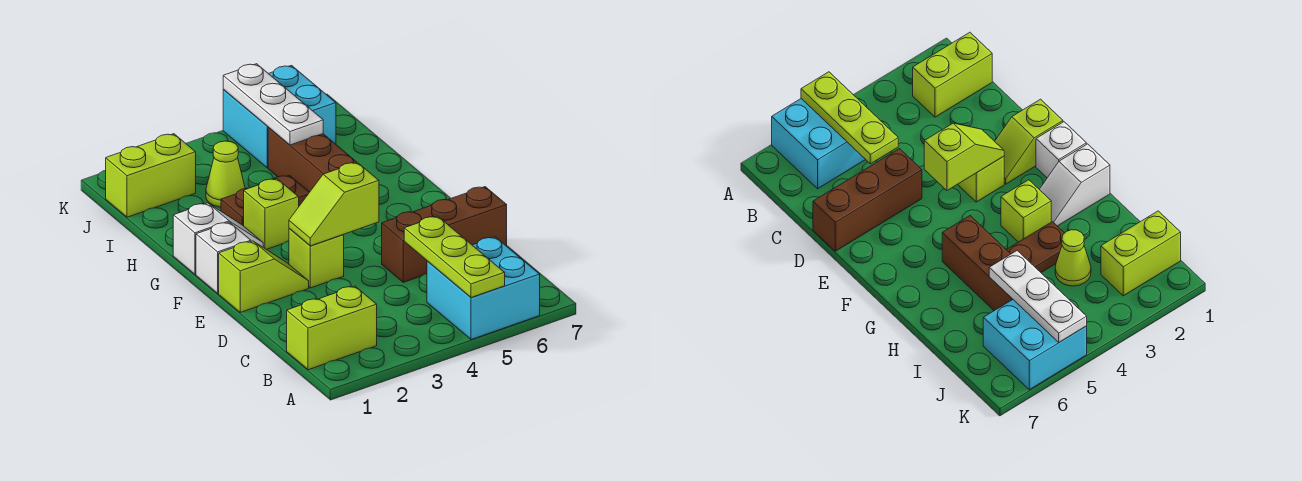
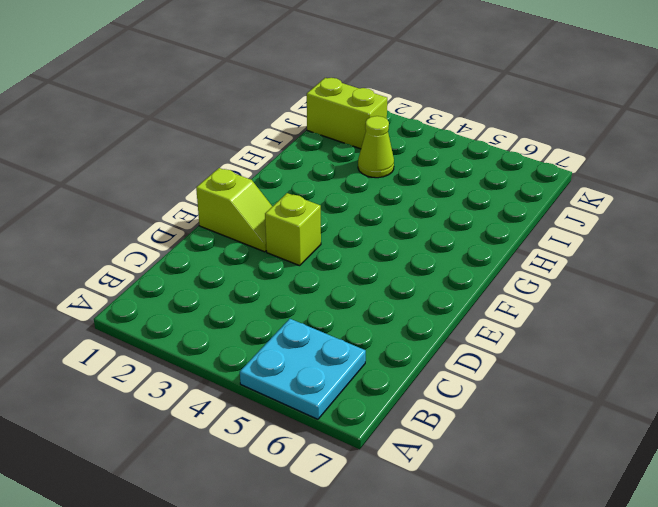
cyan plate A5:B6 level 1 -> cyan brick A5:B6 level 1
none -> lime brick B1:B2 level 1
none -> brown brick D5:D7 level 1
none -> white brick F1 level 1

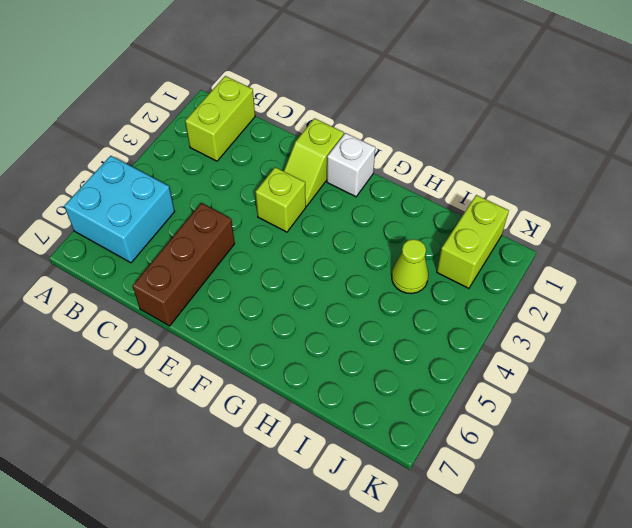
none -> white slope G1:G2 level 1 top 1
none -> lime brick G3 level 1
none -> brown brick G5:I5 level 1

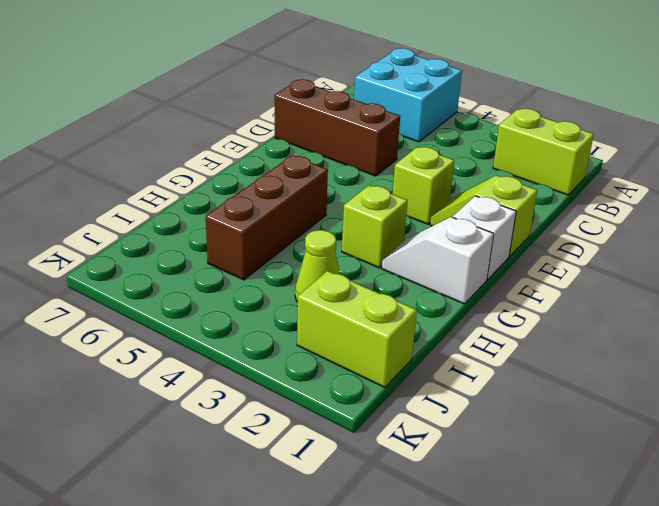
none -> brown plate H3:H4 level 1
none -> cyan brick J5:K6 level 1
none -> lime plate A5:C5 level 2

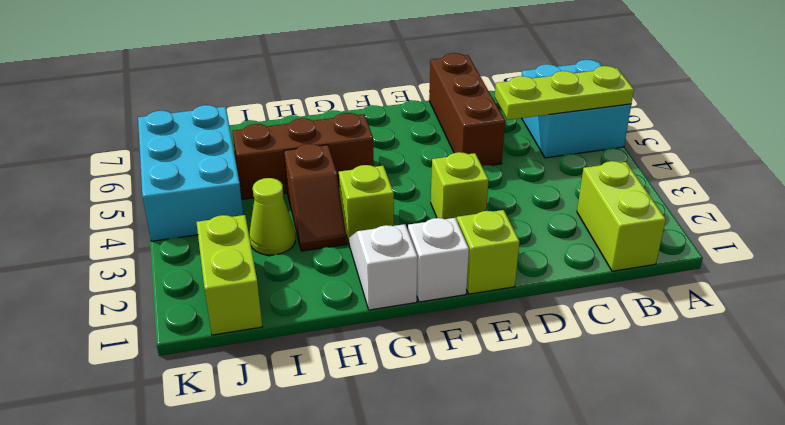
brown slope H3:H4 level 1 top 4 -> brown plate H3:H4 level 1
cyan brick J4:K6 level 1 -> cyan brick J5:K6 level 1
none -> lime slope E3:E4 level 2 top 4
none -> white plate I5:K5 level 2

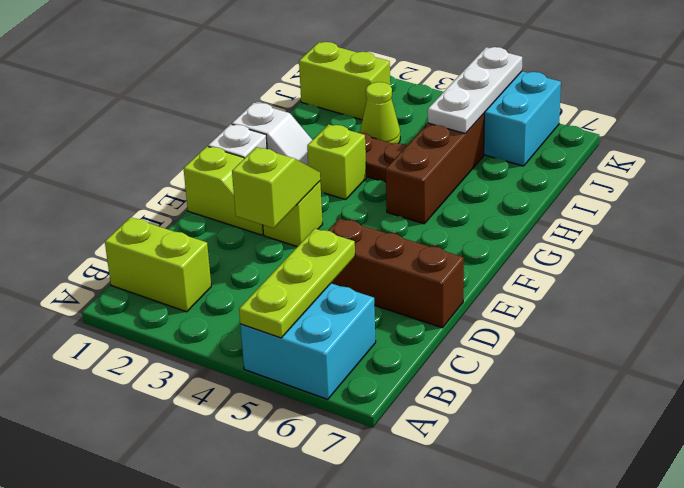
lime slope D3:E3 level 2 top D -> lime slope E3:E4 level 2 top 4

